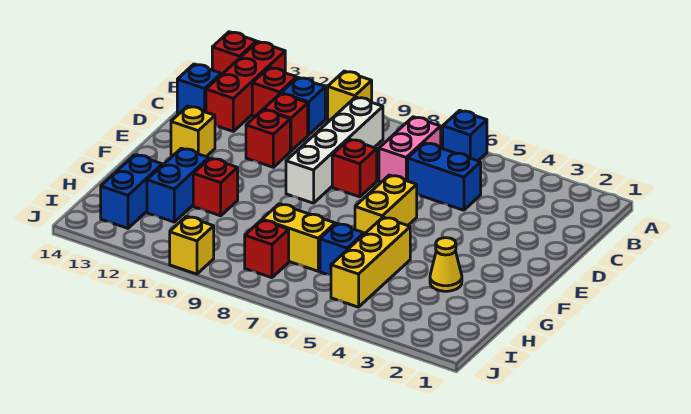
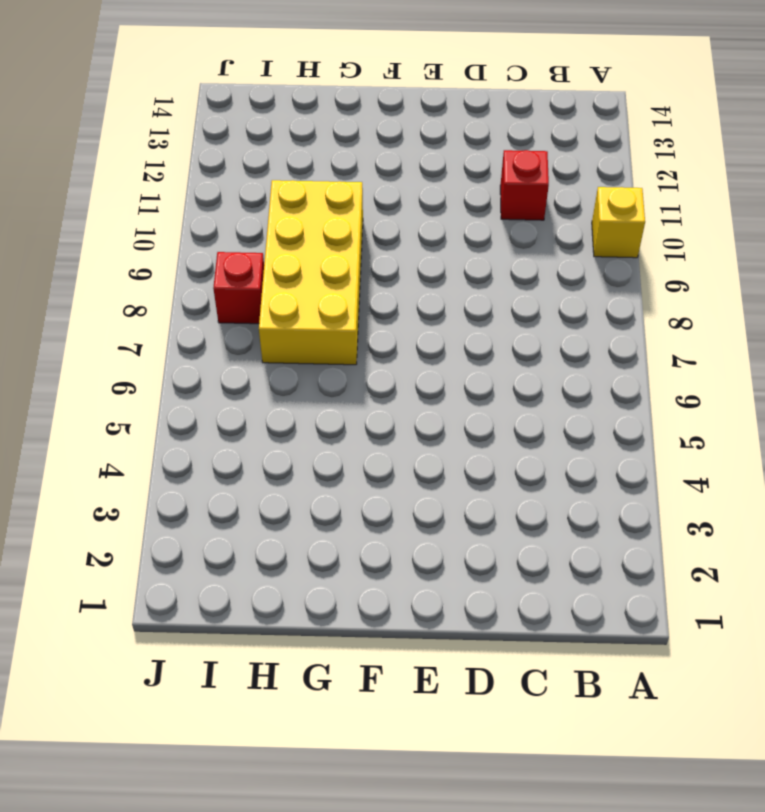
yellow brick G7:H10 level 1 -> yellow brick H7:H8 level 1
none -> blue brick A6 level 1
none -> red brick A13:C13 level 1
none -> red brick A14 level 1

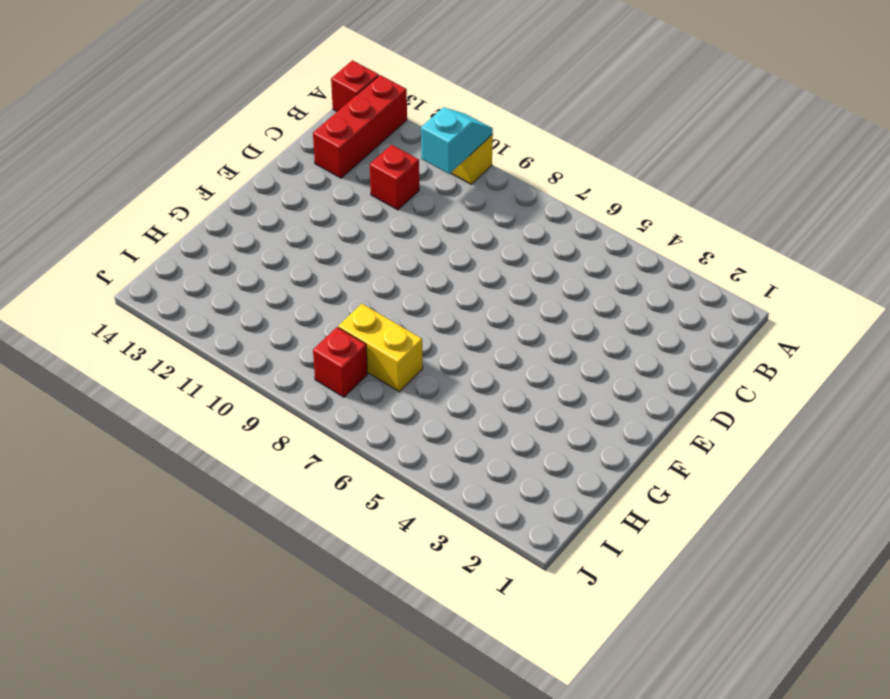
cyan slope A10:B10 level 2 top B -> none
none -> blue brick A6 level 1
none -> pink brick B7:C7 level 1
none -> white brick B9:E9 level 1

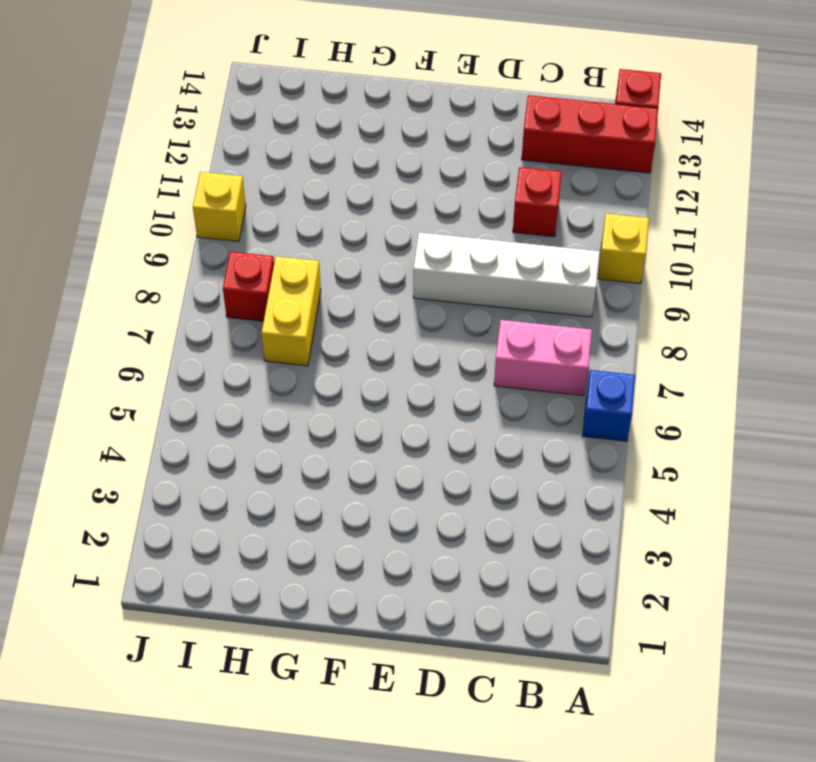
none -> blue brick B11 level 1
none -> red brick B12 level 1
none -> blue brick C5:C6 level 1

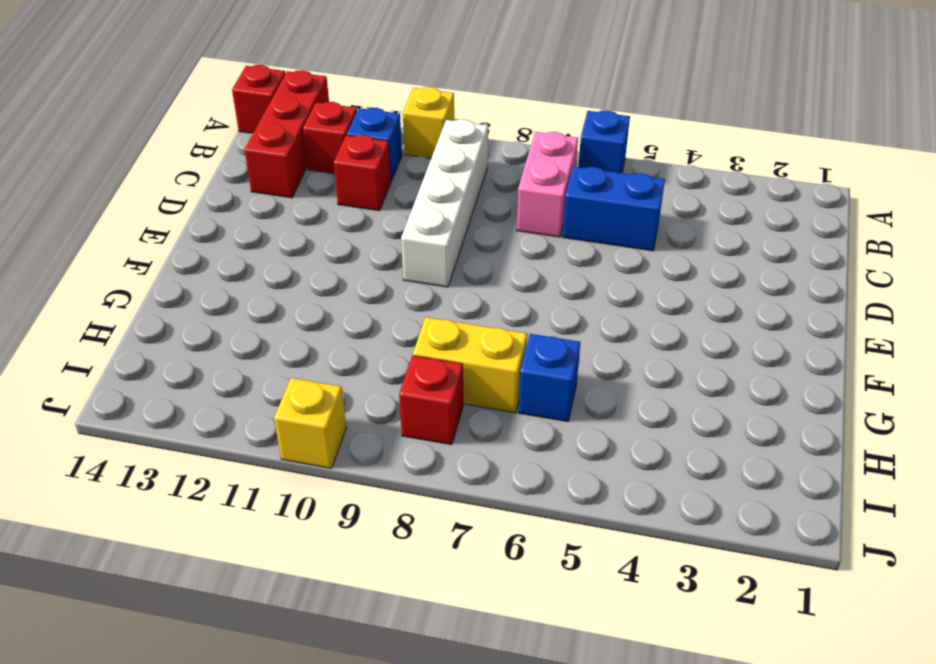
none -> blue brick C14 level 1
none -> red brick D8 level 1
none -> red brick D11 level 1

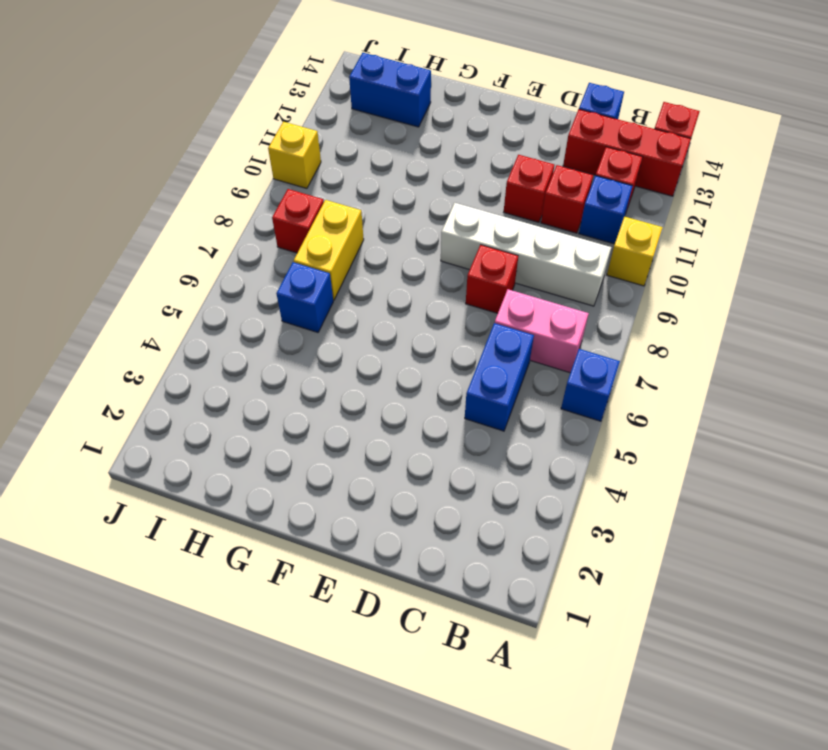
none -> yellow brick E6:F6 level 1
none -> yellow brick E13 level 1
none -> yellow cone G3 level 1

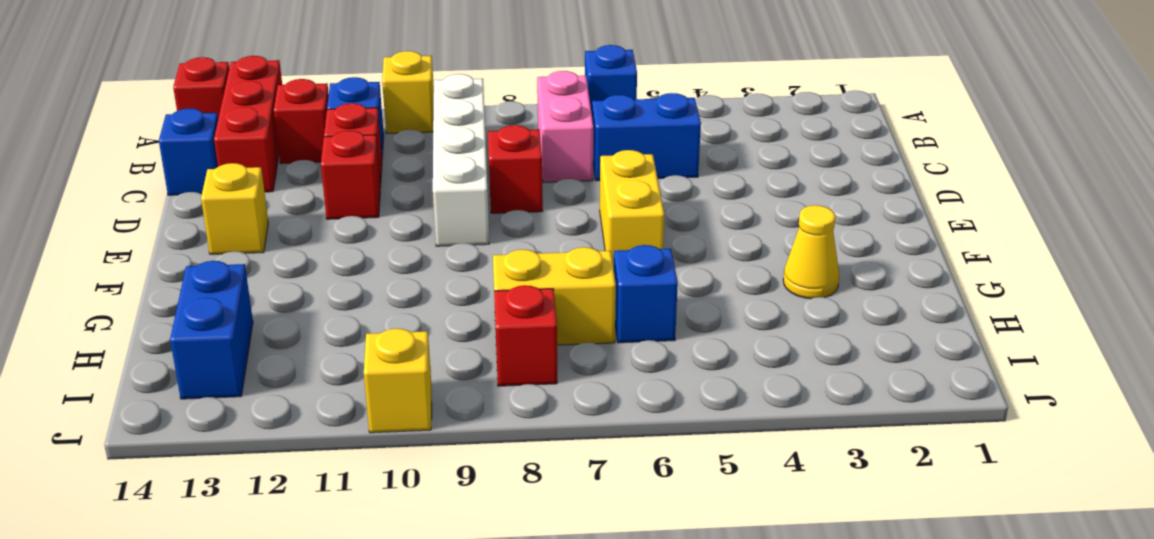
none -> yellow brick G5:I5 level 1
none -> red brick G11 level 1
none -> blue brick G12:H12 level 1

